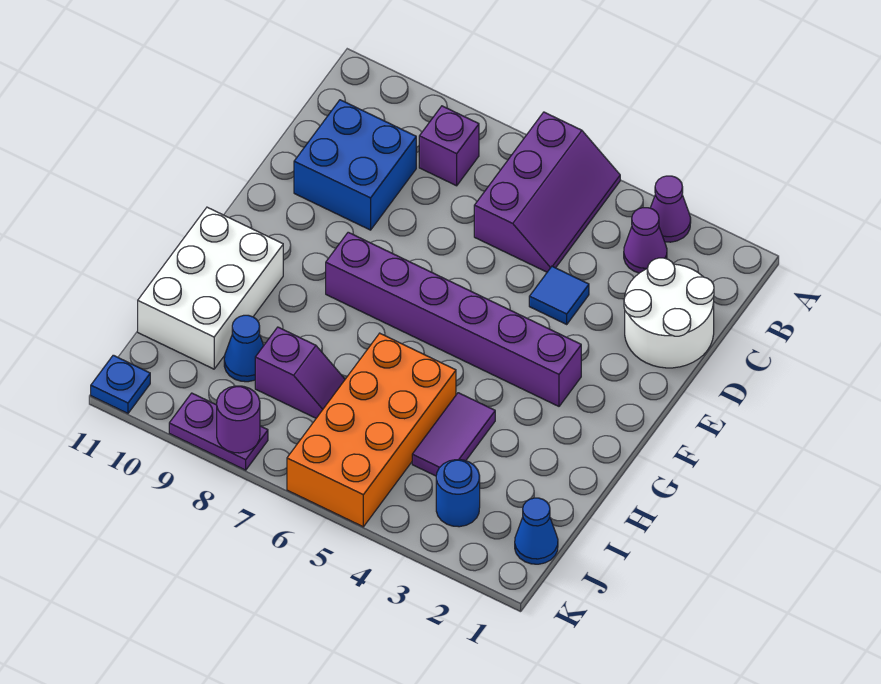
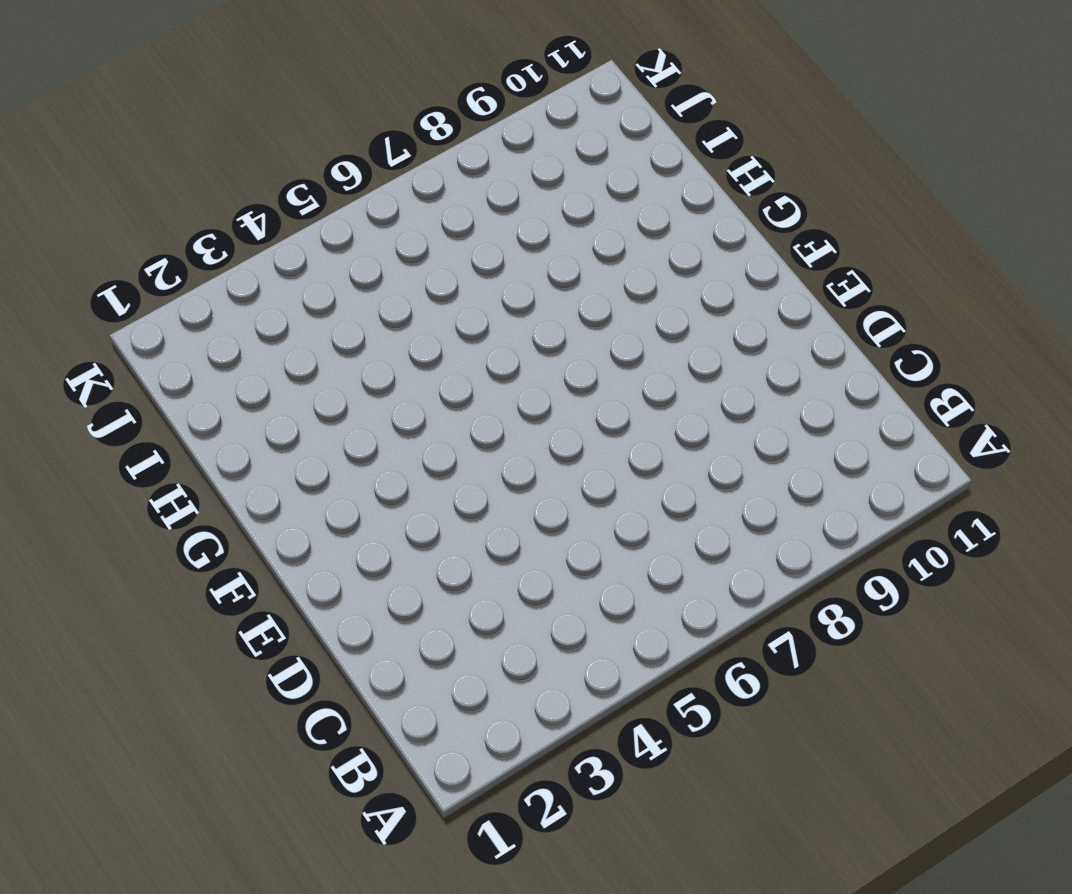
none -> purple cone A3 level 1
none -> purple slope A5:C6 level 1 top 6
none -> purple cone B3 level 1

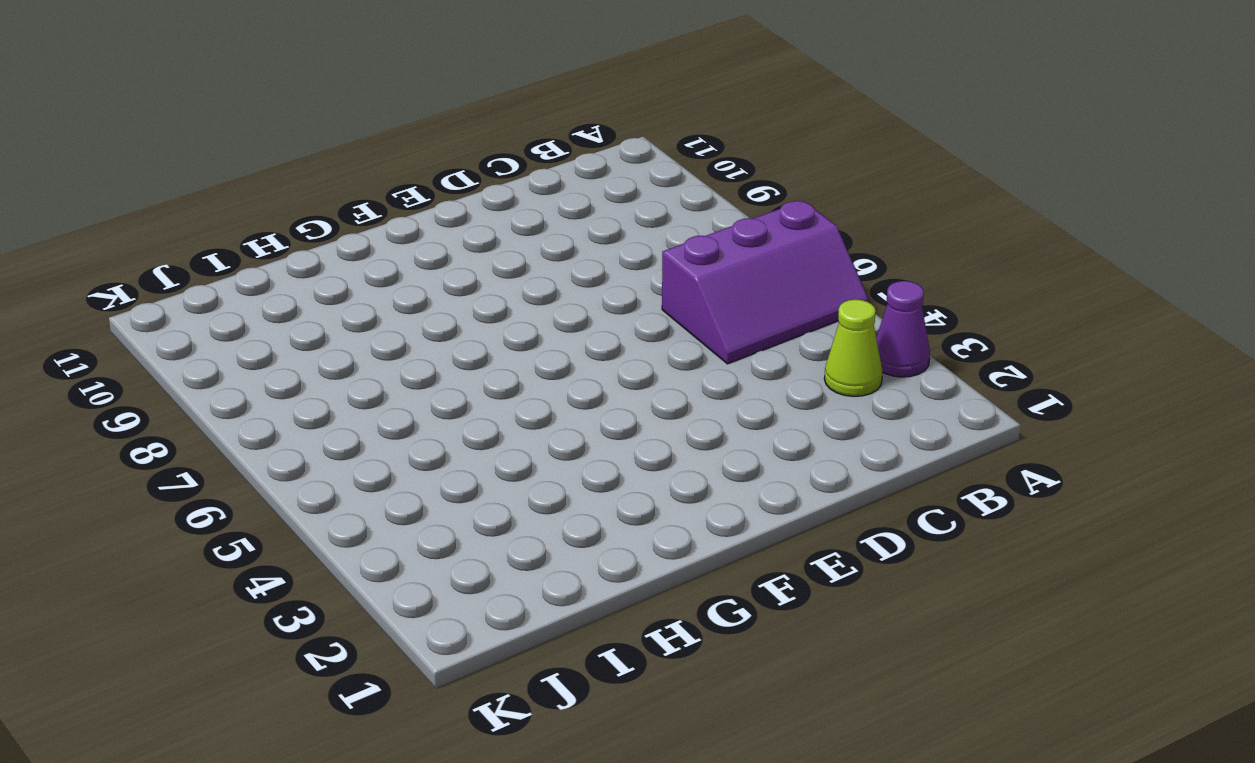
lime cone B3 level 1 -> purple cone B3 level 1
none -> purple brick B8 level 1
none -> white round brick C1:D2 level 1
none -> blue brick C9:D10 level 1

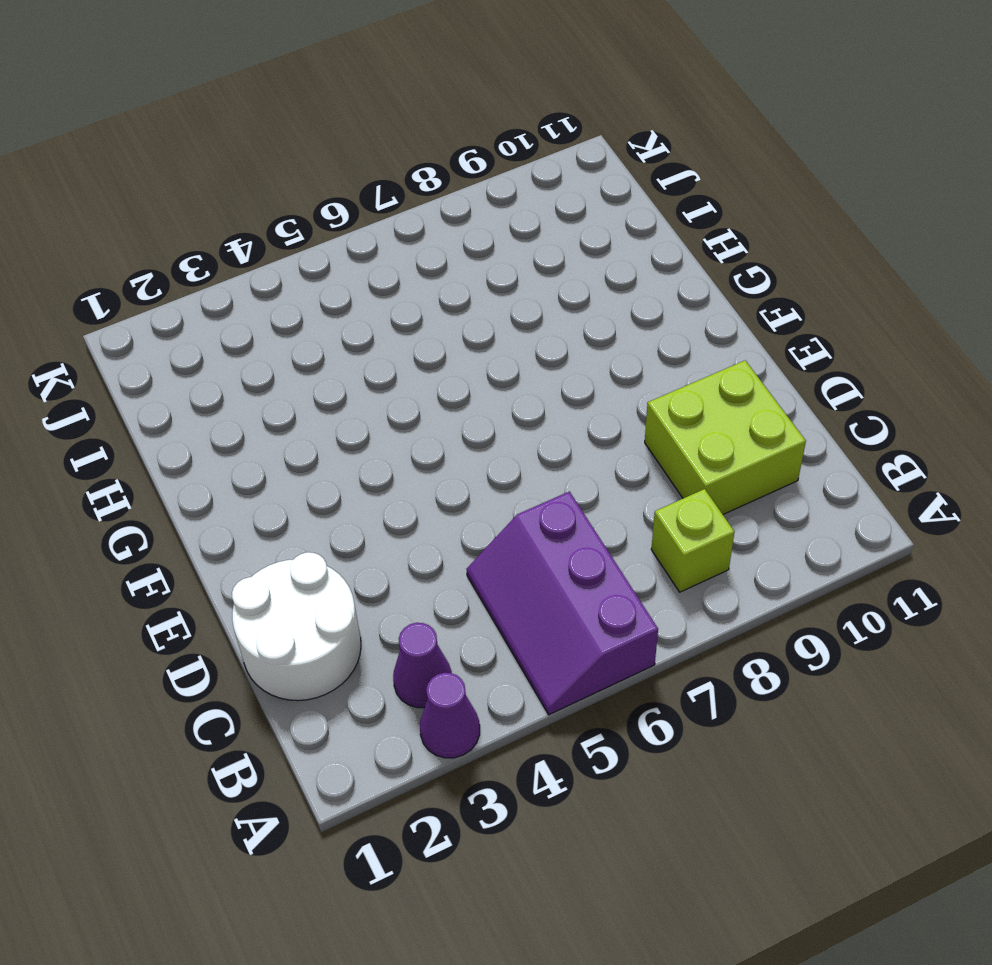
lime brick B8 level 1 -> purple brick B8 level 1
lime brick C9:D10 level 1 -> blue brick C9:D10 level 1
none -> blue tile D4 level 1
none -> purple brick F3:F8 level 1
none -> white brick G10:I11 level 1

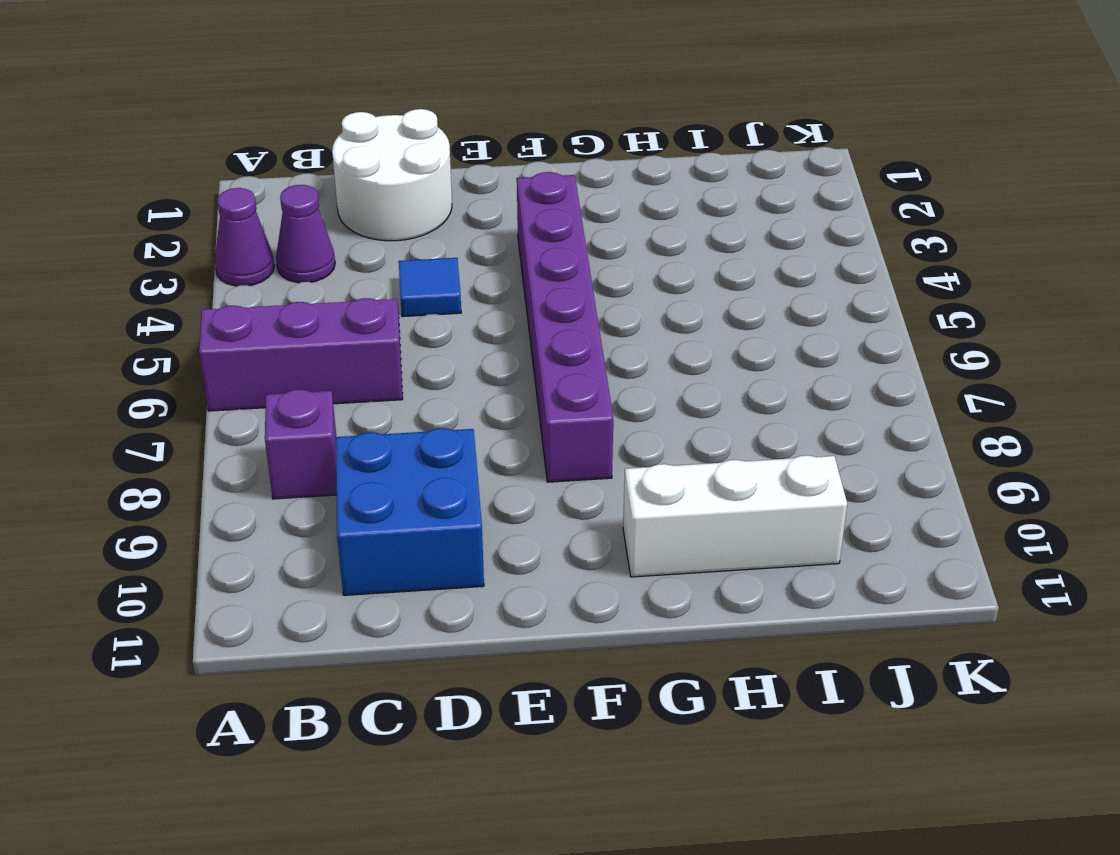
white brick G10:I10 level 1 -> white brick G10:I11 level 1
none -> purple tile H4:I4 level 1
none -> orange brick H5:K6 level 1
none -> purple slope I7:I8 level 1 top 8

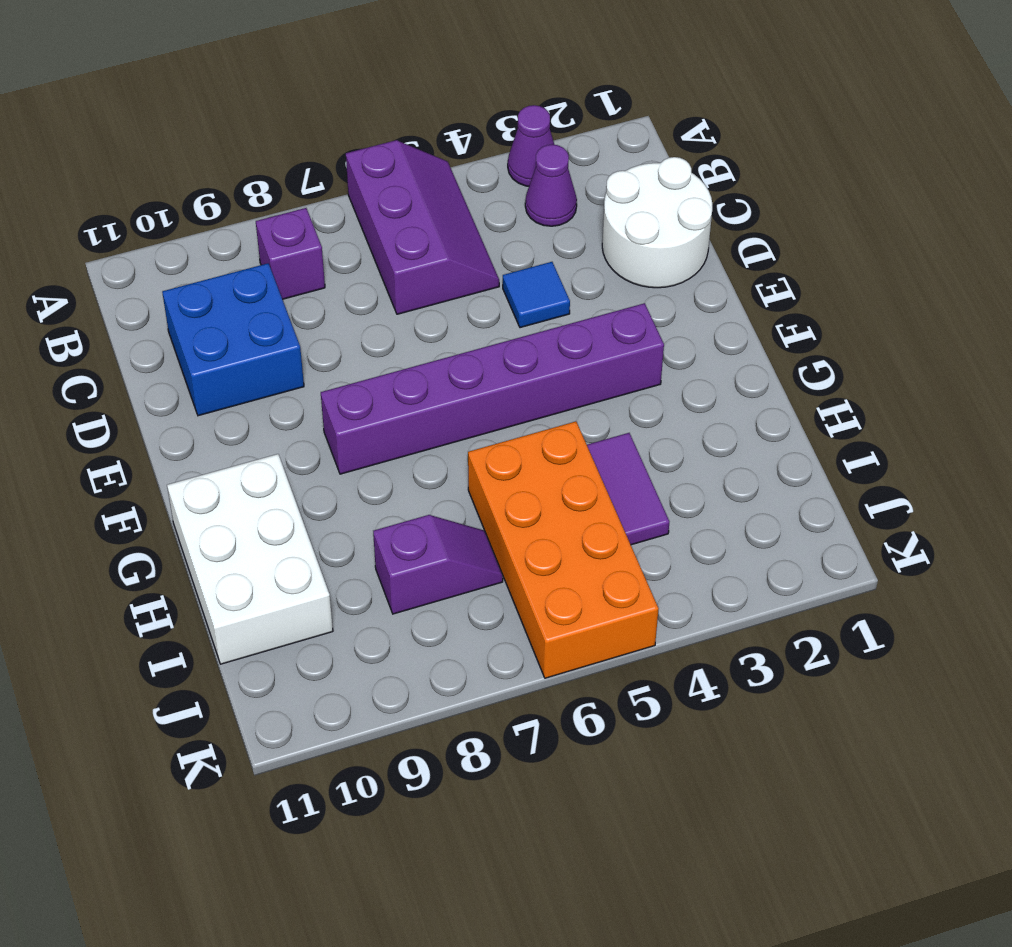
none -> blue cone I9 level 1
none -> blue cone J1 level 1
none -> blue round brick J3 level 1

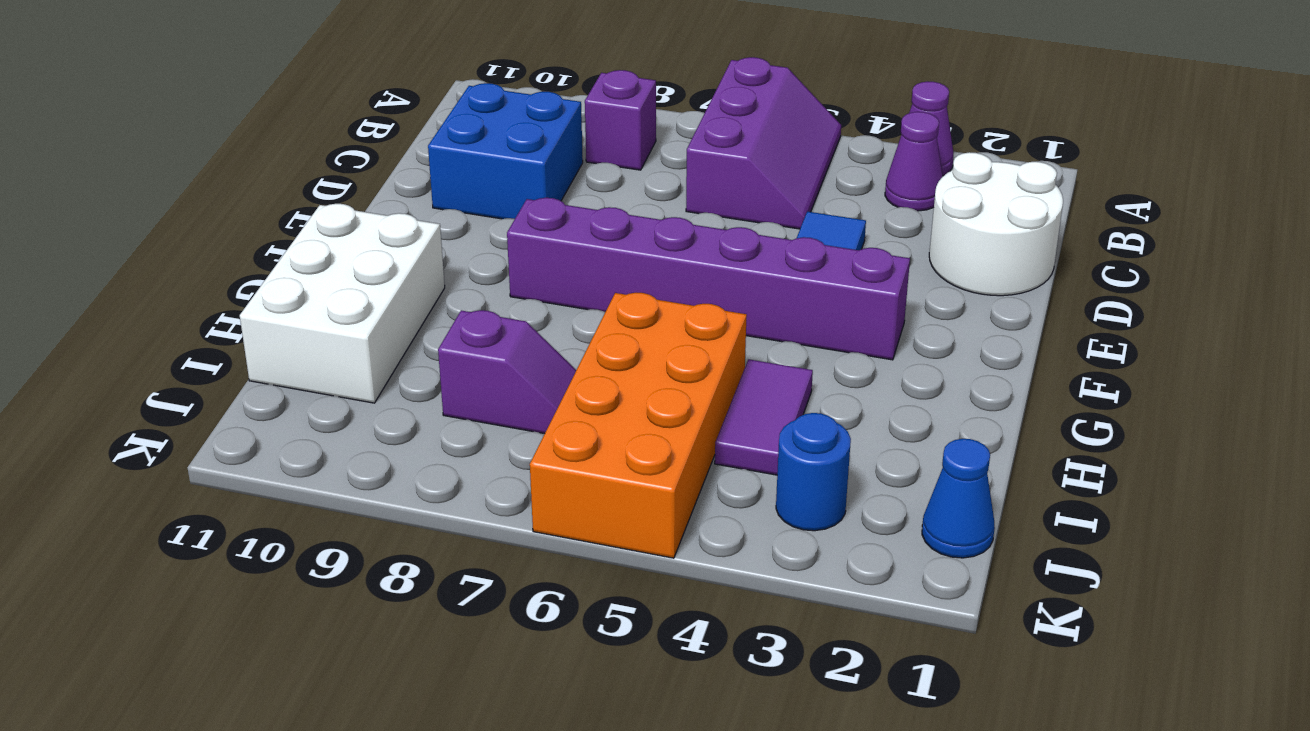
none -> blue cone I9 level 1
none -> purple plate K8:K9 level 1
none -> blue plate K11 level 1

